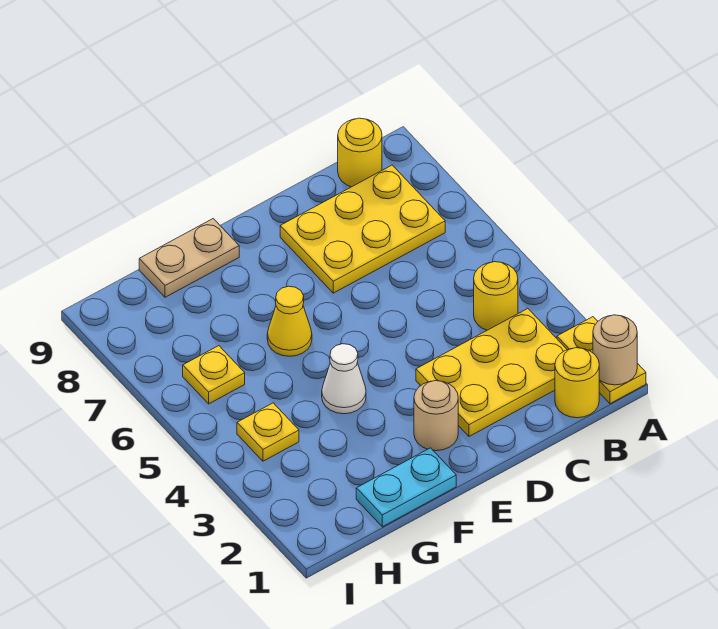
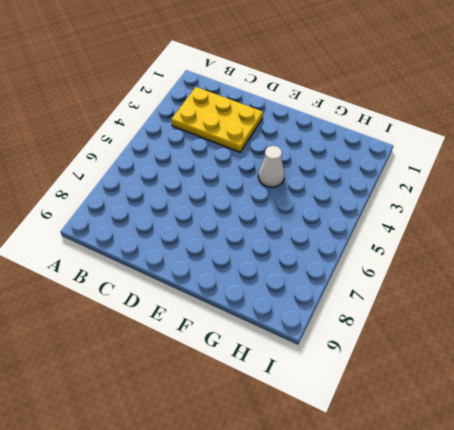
none -> yellow plate A1:A2 level 1
none -> yellow round brick B1 level 1
none -> yellow round brick B4 level 1

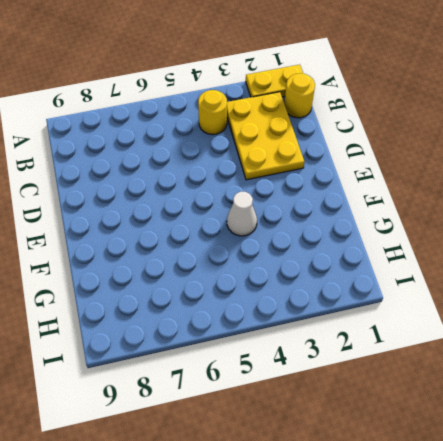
none -> yellow plate B7:D8 level 1
none -> yellow round brick B9 level 1
none -> tan round brick E2 level 1

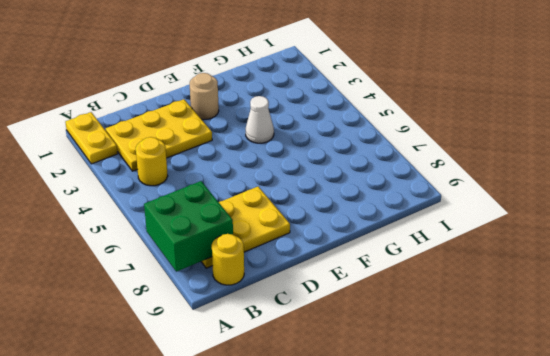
green brick A7:B8 level 2 -> none
none -> yellow round brick B1 level 1
none -> cyan plate F1:G1 level 1
none -> yellow cone F6 level 1

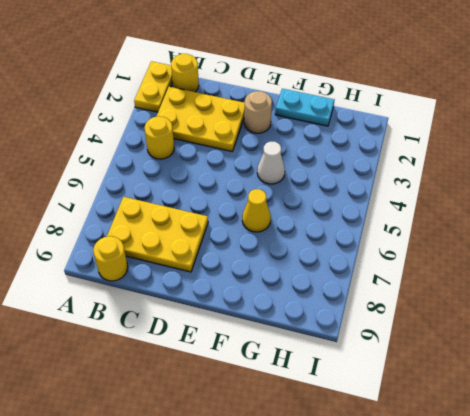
none -> tan plate F9:G9 level 1
none -> yellow plate H4 level 1
none -> yellow plate H6 level 1

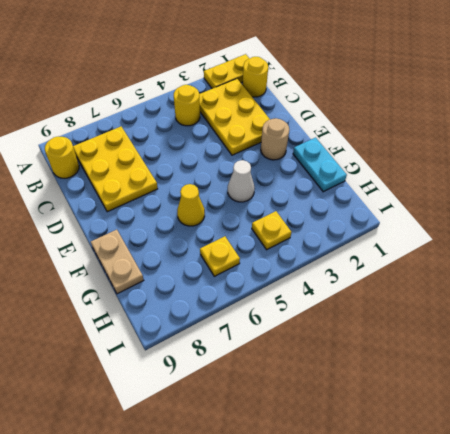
none -> tan round brick A1 level 2

